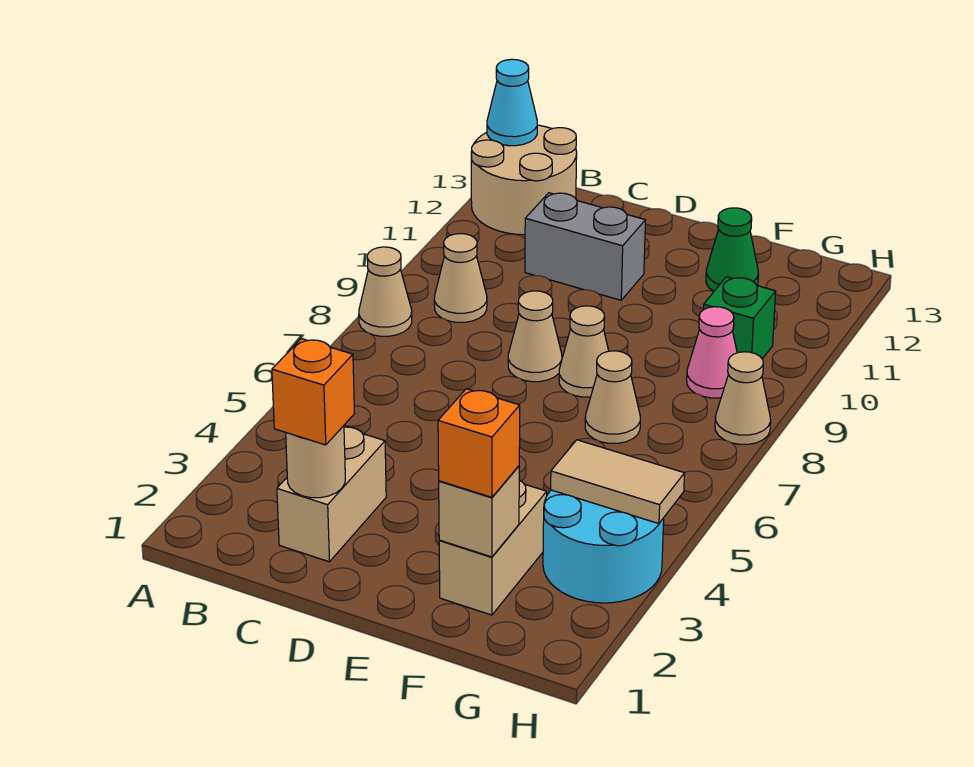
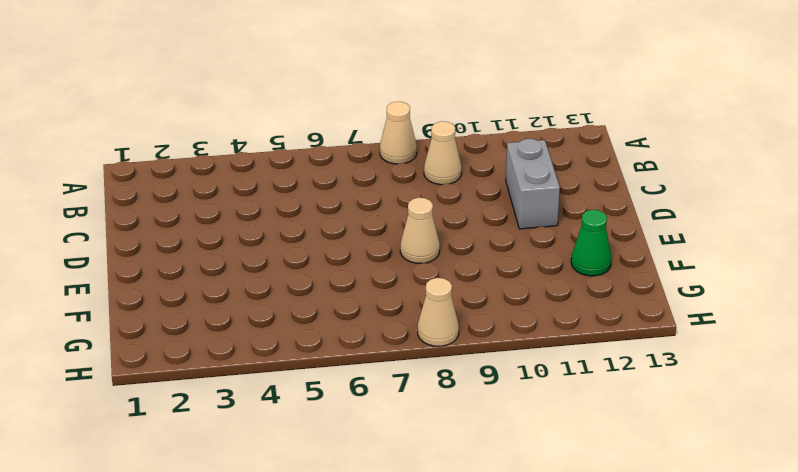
none -> tan round brick A12:B13 level 1
none -> tan brick C2:C3 level 1
none -> tan cone D8 level 1

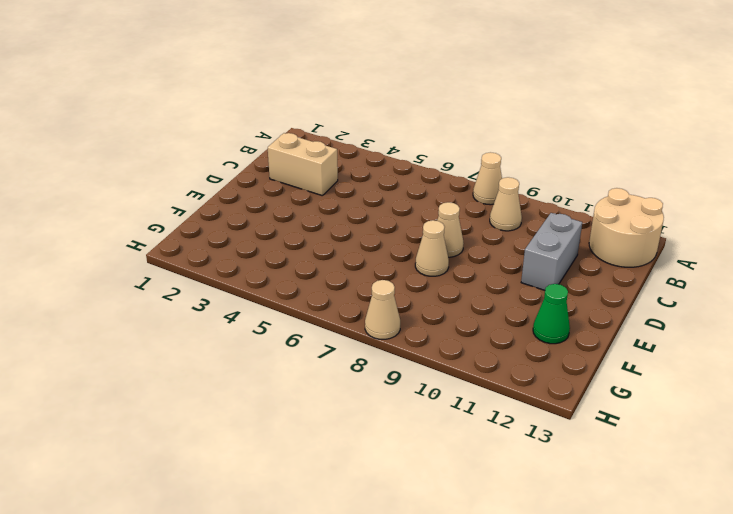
none -> tan brick F2:F3 level 1
none -> tan cone F7 level 1
none -> cyan round brick G3:H4 level 1

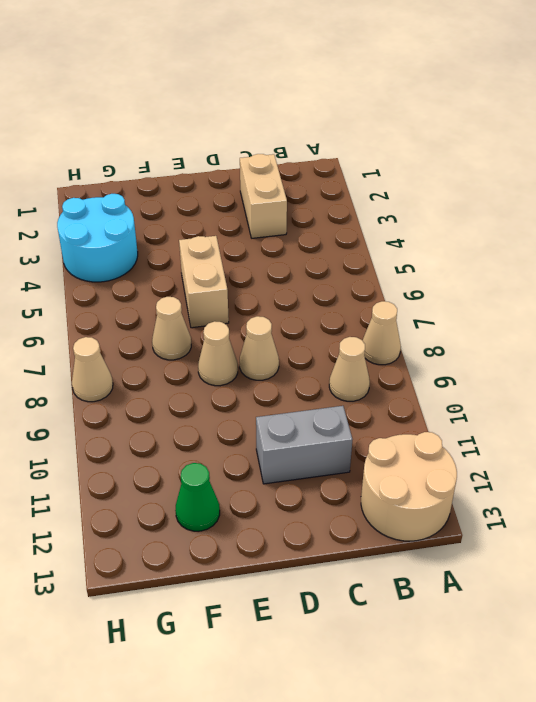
tan brick E5:E6 level 1 -> tan brick F2:F3 level 1
none -> pink cone G9 level 1
none -> green brick G10 level 1
none -> cyan cone A13 level 2

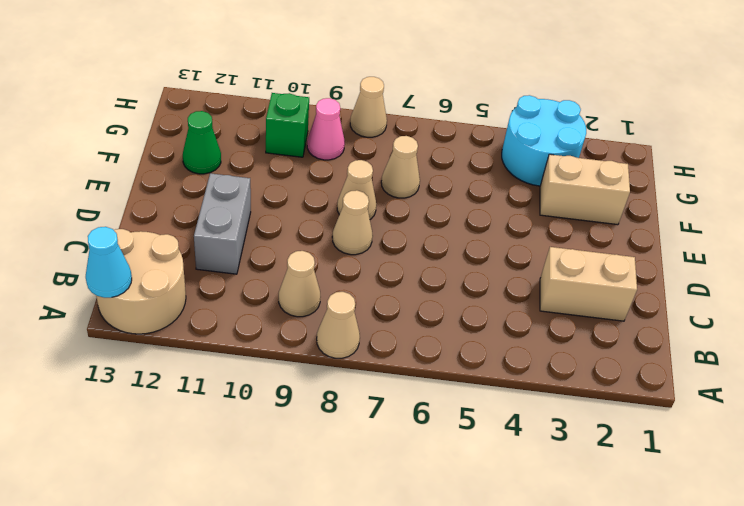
none -> tan round brick C2 level 2
none -> tan brick F2 level 2
none -> tan tile G4:H4 level 2

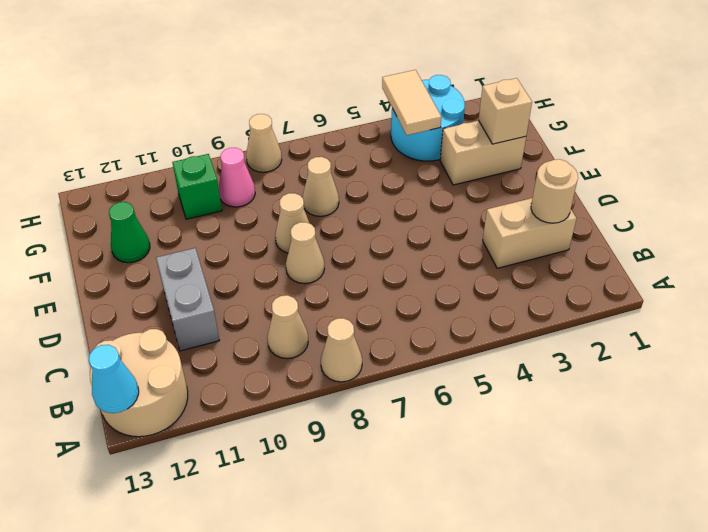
none -> orange brick C2 level 3
none -> orange brick F2 level 3

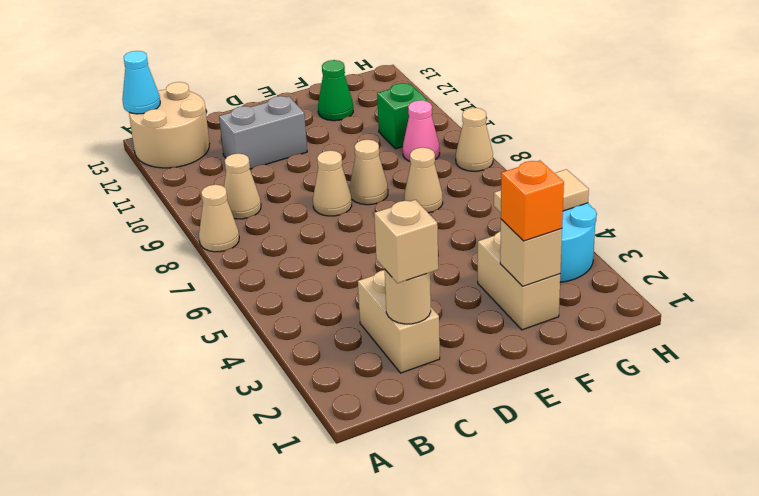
tan brick C2 level 3 -> orange brick C2 level 3

